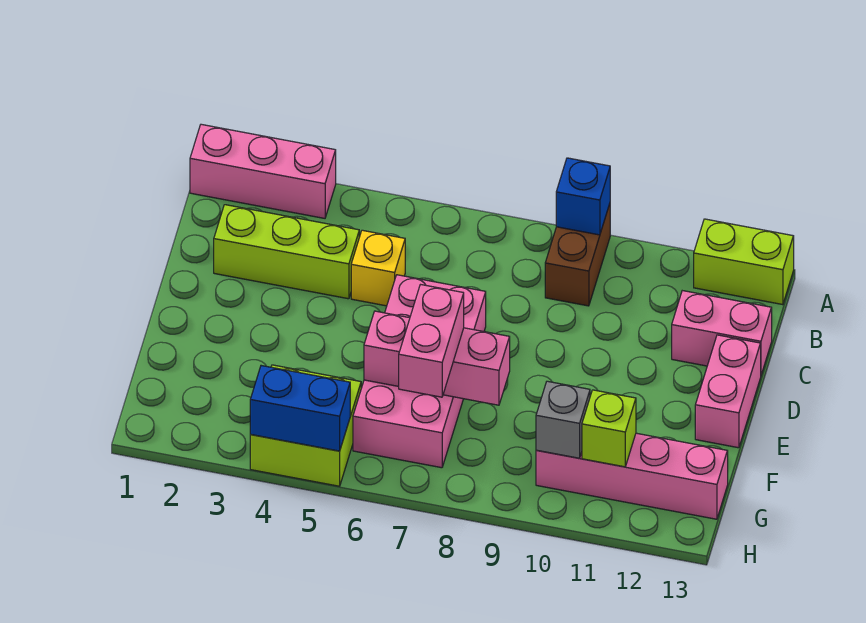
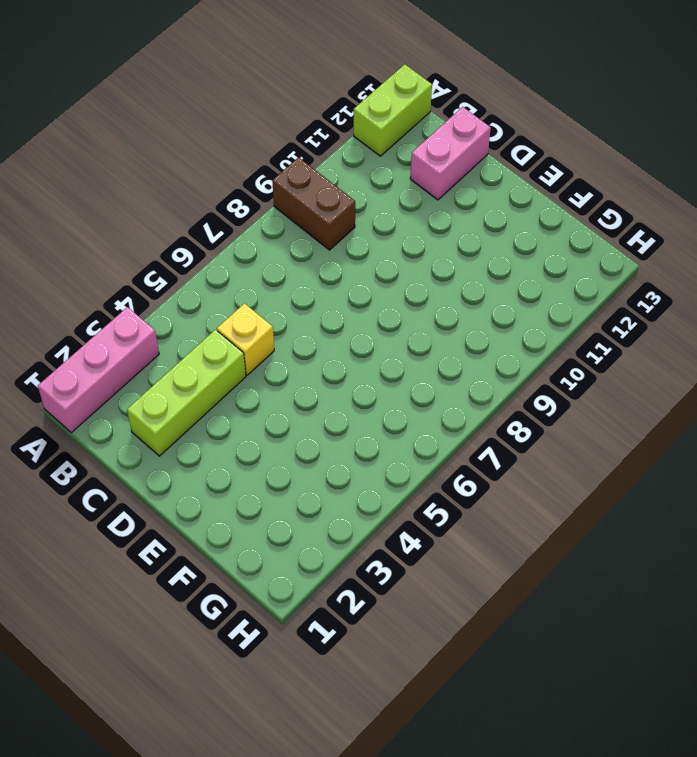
none -> pink brick D6:G7 level 1
none -> pink brick D13:E13 level 1
none -> lime brick G4:H5 level 1

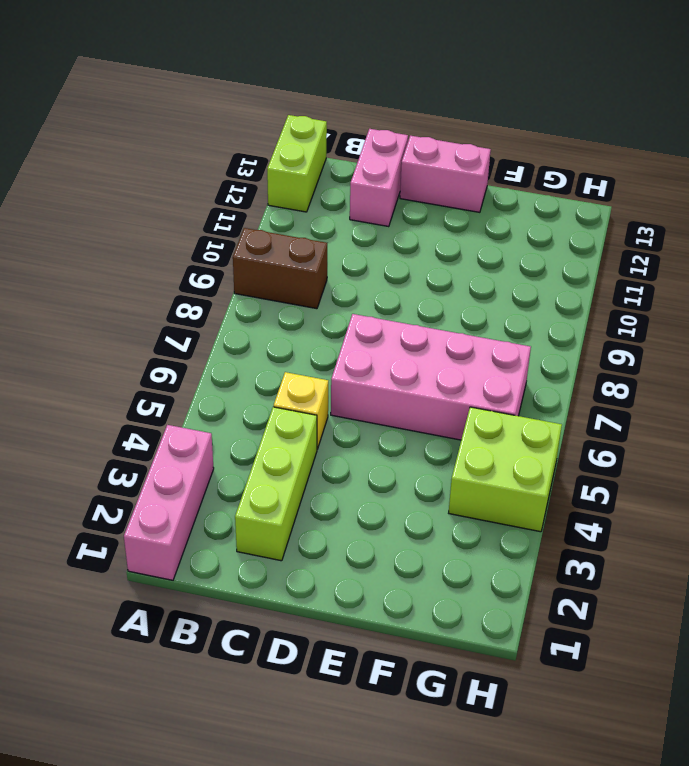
none -> pink brick G10:G13 level 1
none -> blue brick A9 level 2
none -> pink brick F6:F8 level 2

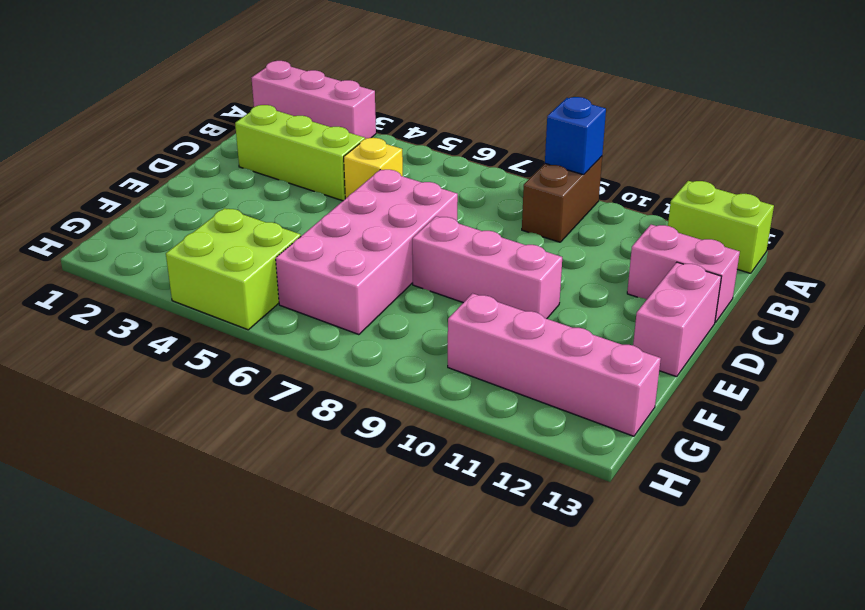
pink brick E8:E10 level 1 -> pink brick F6:F8 level 2
none -> grey brick G10 level 2
none -> lime brick G11 level 2
none -> blue brick H4:H5 level 2

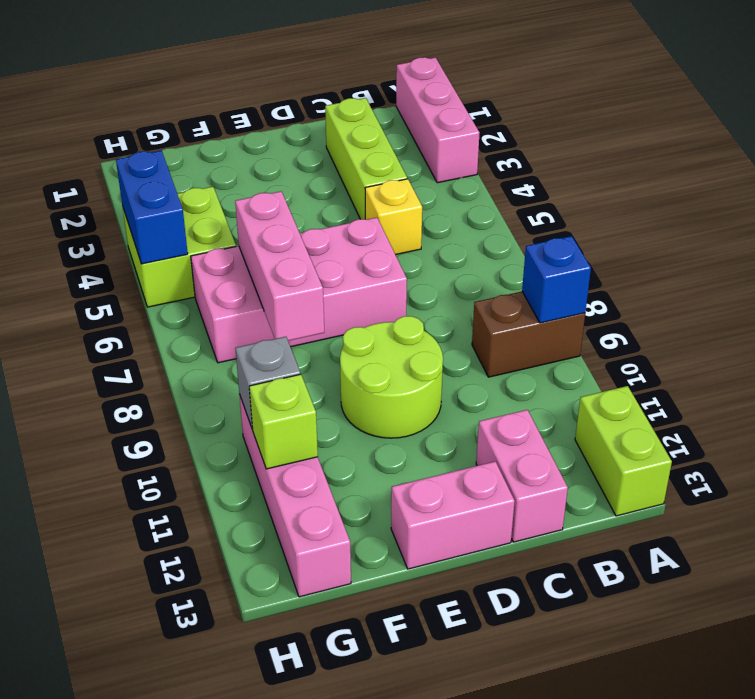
lime round brick D9:E10 level 1 -> none
none -> pink brick F7:G7 level 3

